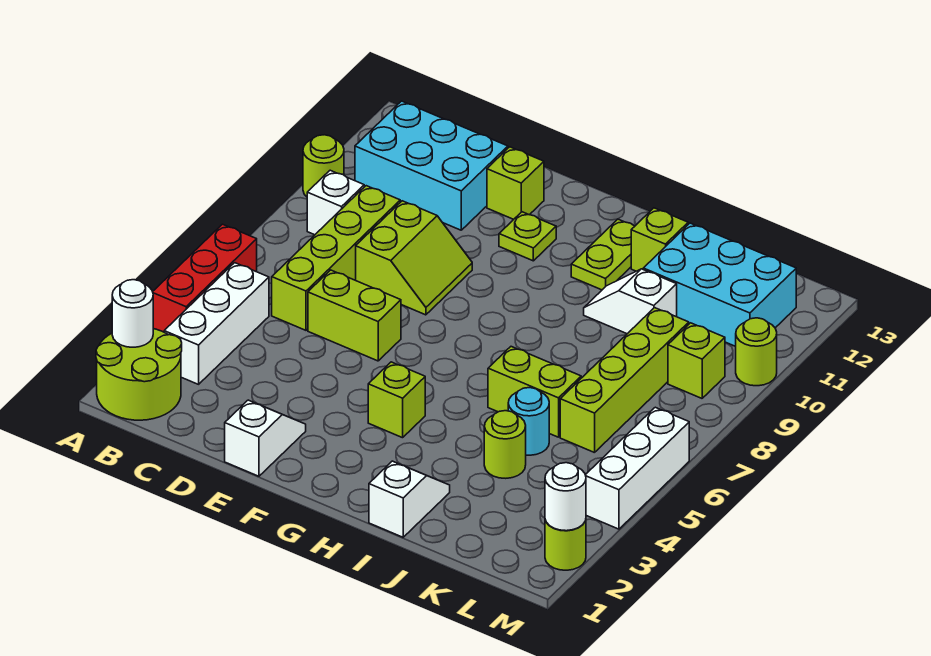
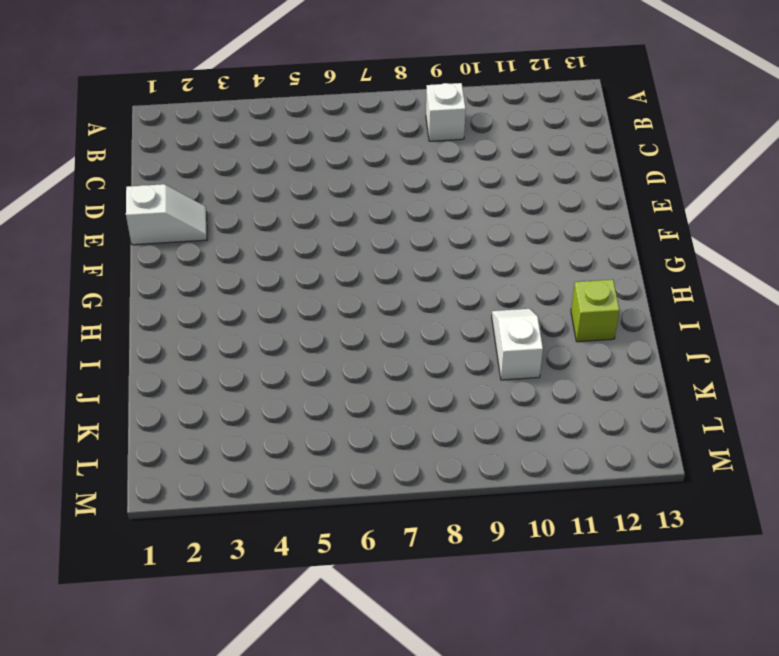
none -> lime round brick A1:B2 level 1
none -> red brick A4:A6 level 1
none -> lime round brick A10 level 1

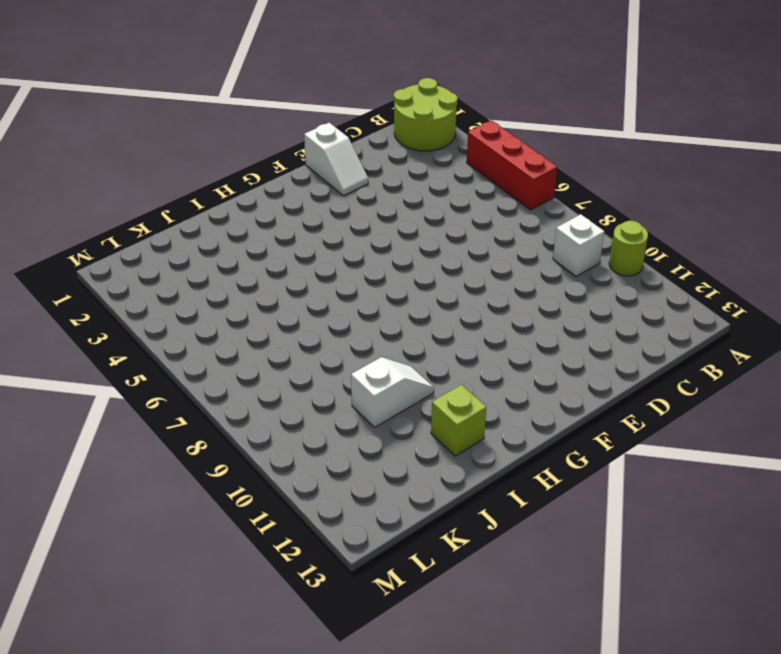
none -> white brick B3:B5 level 1
none -> cyan brick B11:D12 level 1
none -> lime brick C6:C9 level 1

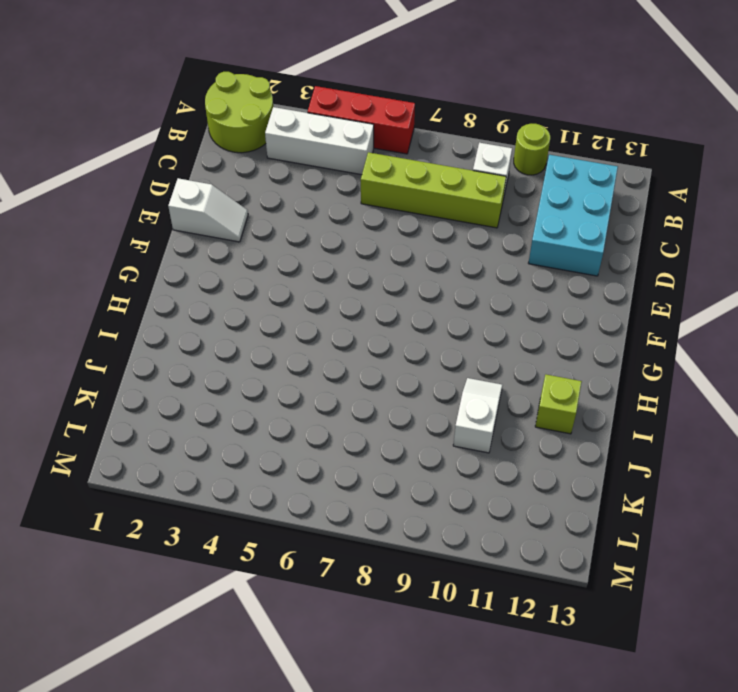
none -> lime brick D6:E6 level 1
none -> lime slope D8:E9 level 1 top D
none -> lime brick E12 level 1

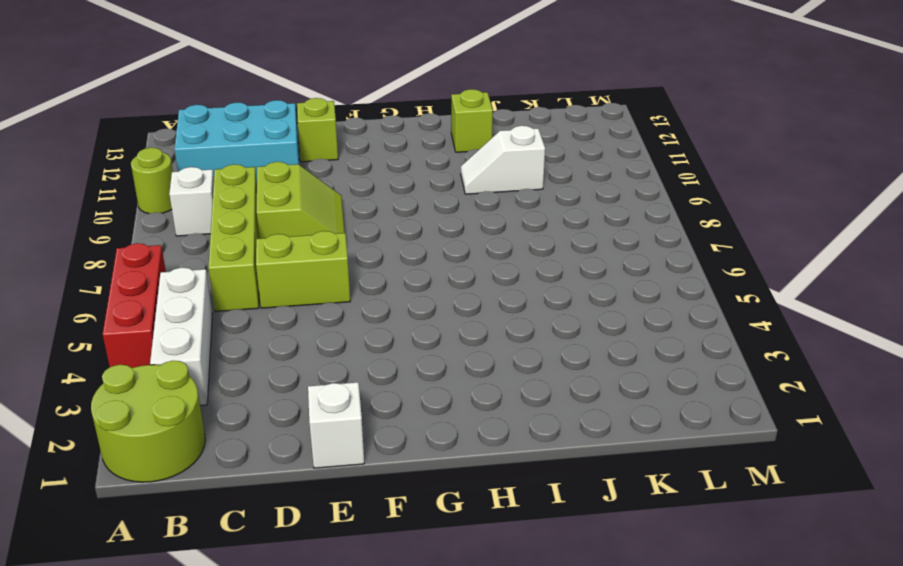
none -> lime plate F11 level 1
none -> lime brick G4 level 1
none -> lime plate H11:H12 level 1

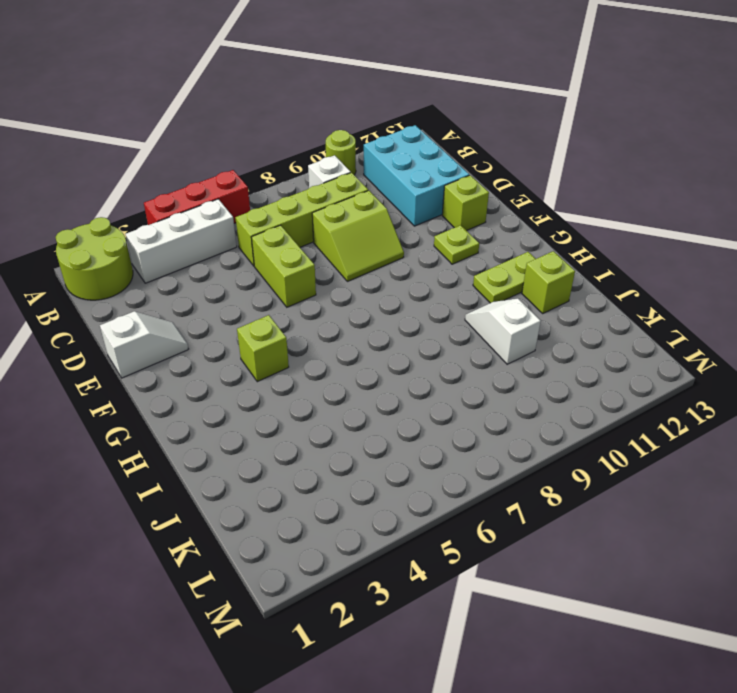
none -> white slope I1:I2 level 1 top 1
none -> lime brick I6:J6 level 1
none -> lime round brick J4 level 1

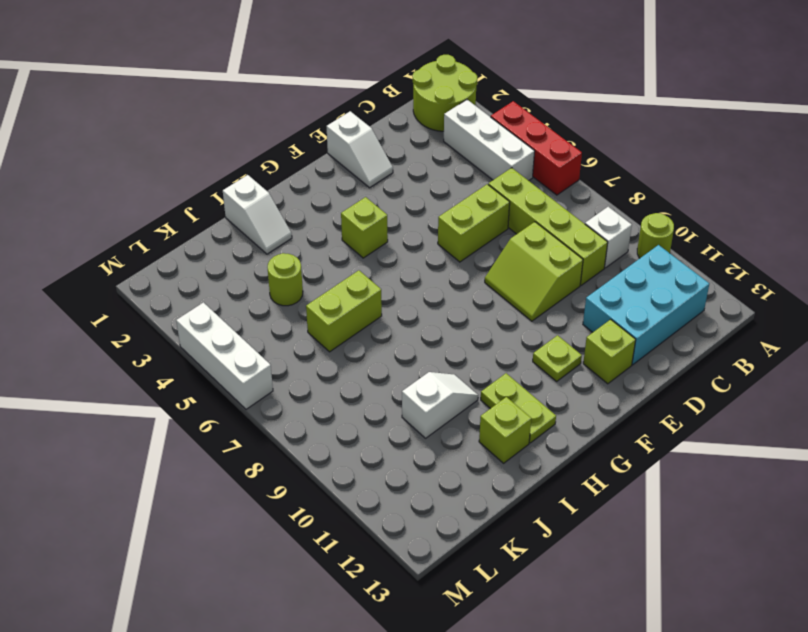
none -> cyan round brick J5 level 1
none -> cyan brick J11:L12 level 1
none -> lime brick K6:K9 level 1

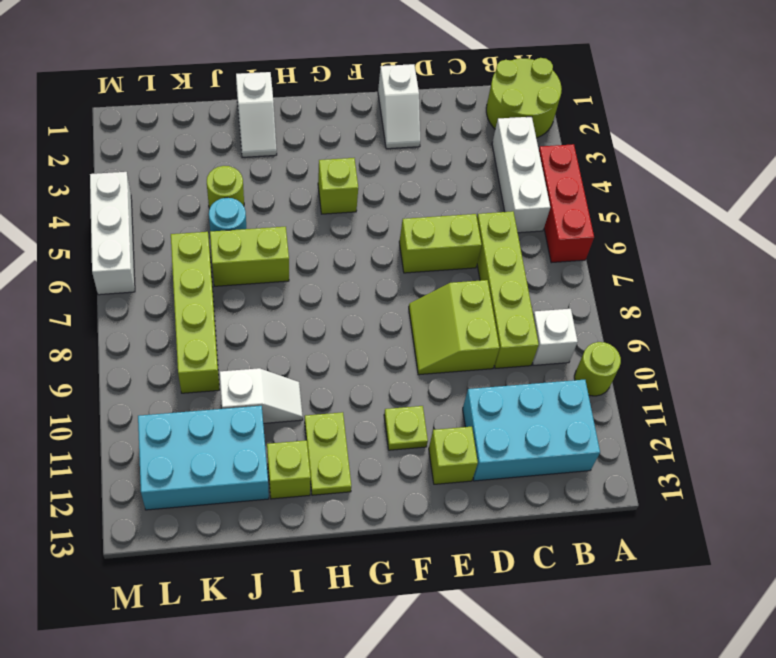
none -> lime brick L9 level 1
none -> lime round brick M2 level 1
none -> lime round brick M10 level 1

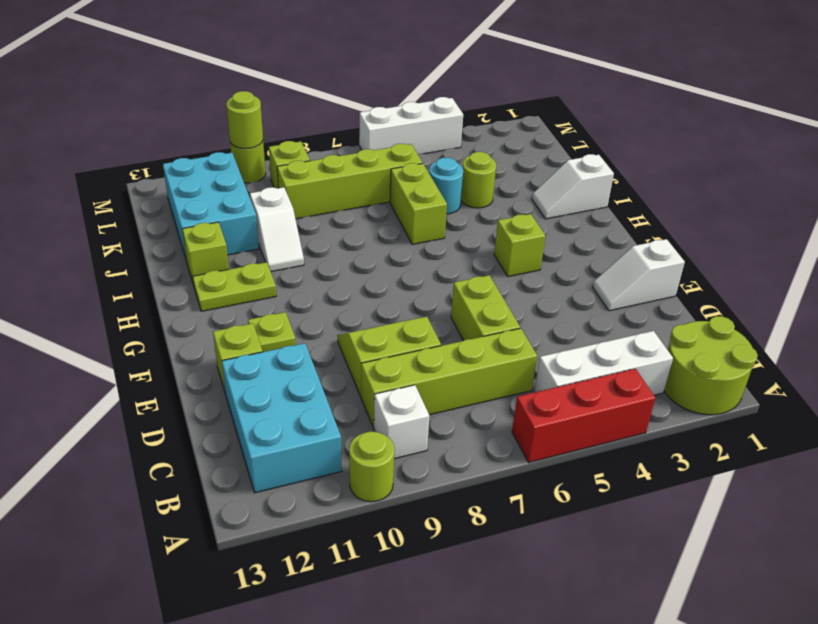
lime round brick M10 level 2 -> lime round brick M2 level 1
none -> white round brick A2 level 2
none -> white round brick M2 level 2

